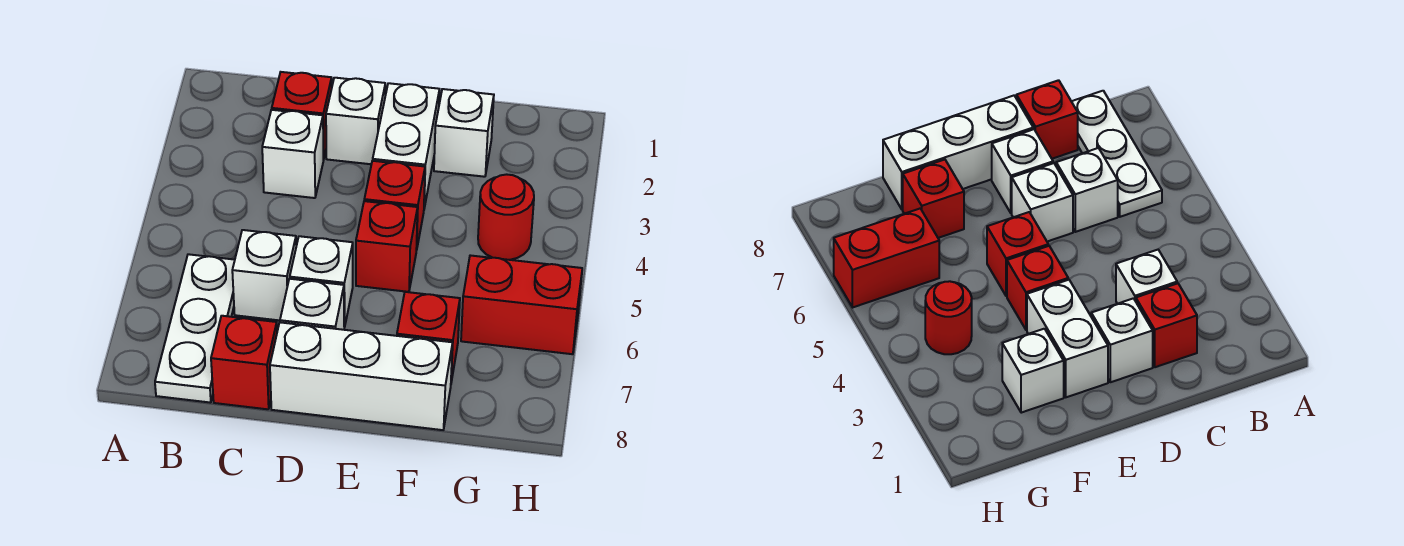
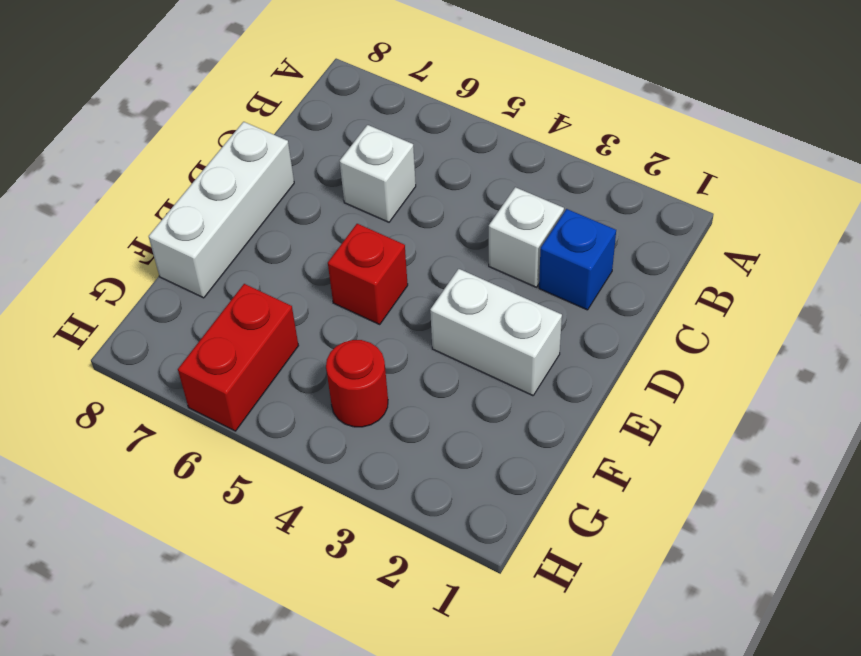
blue brick C2 level 1 -> red brick C2 level 1
none -> white plate B6:B8 level 1
none -> red brick C8 level 1
none -> white brick D2 level 1

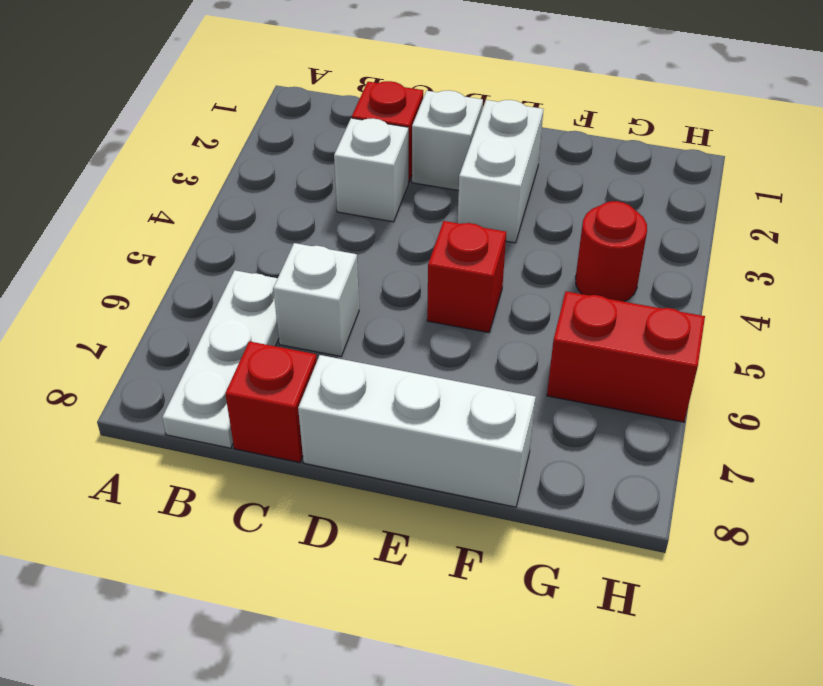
none -> white brick D6 level 1
none -> white brick D7 level 1
none -> red brick E4 level 1

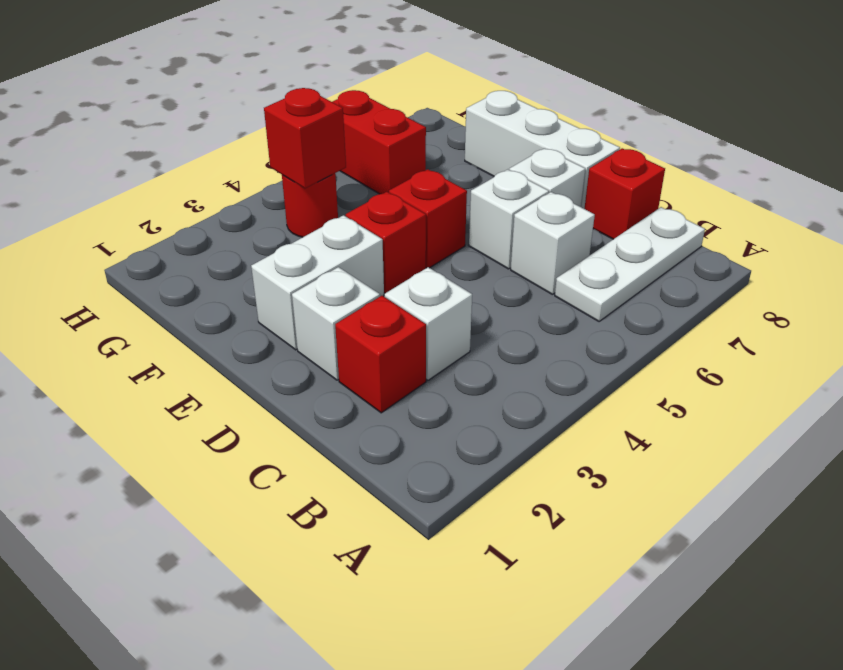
red brick G4 level 2 -> red brick F7 level 1
none -> white brick F2 level 1

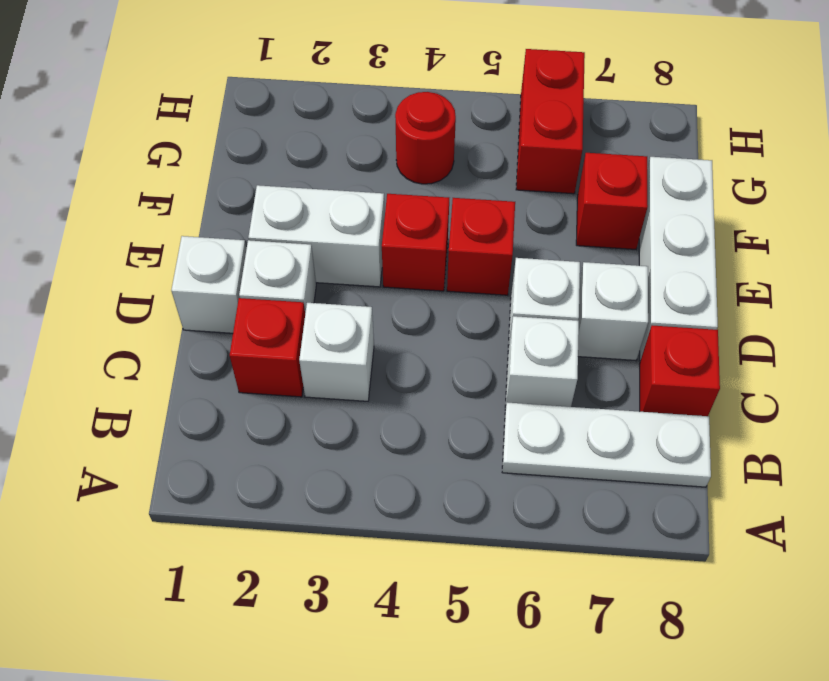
white brick D1 level 1 -> white brick F2 level 1

